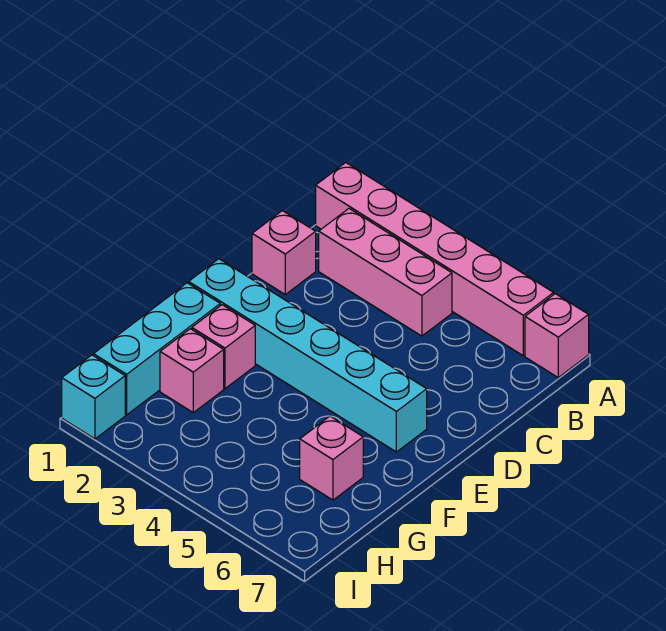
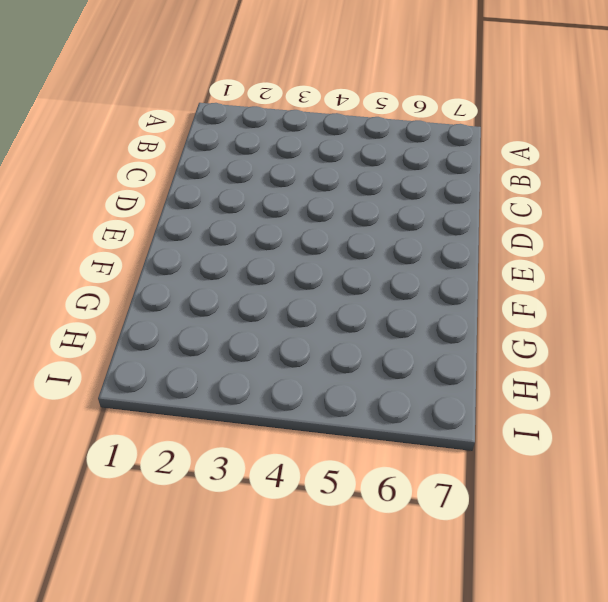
none -> pink brick A1:A6 level 1
none -> pink brick A7 level 1

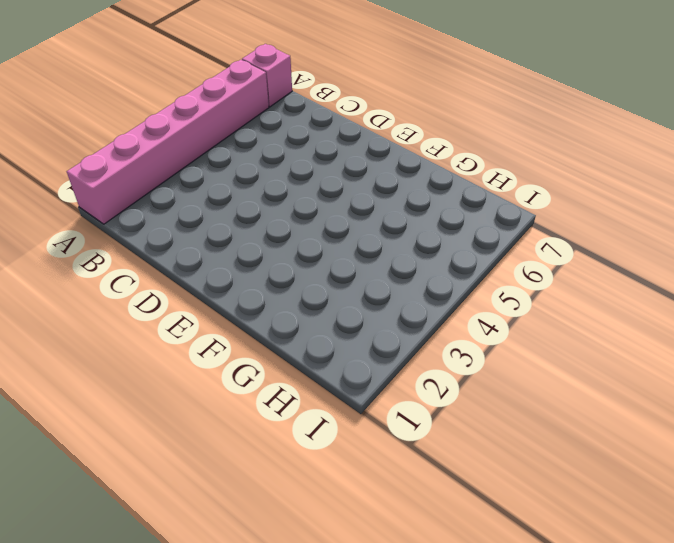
none -> pink brick B2:B4 level 1
none -> pink brick C1 level 1

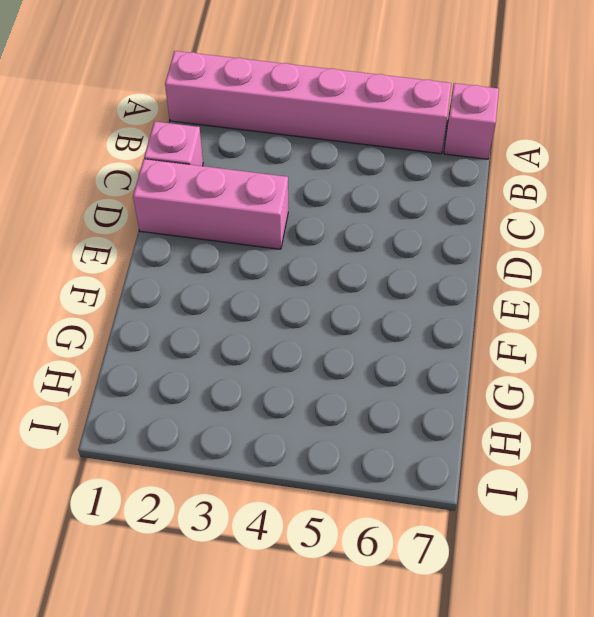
pink brick D1:D3 level 1 -> pink brick B2:B4 level 1
none -> cyan brick E1:E6 level 1
none -> cyan brick F1:H1 level 1

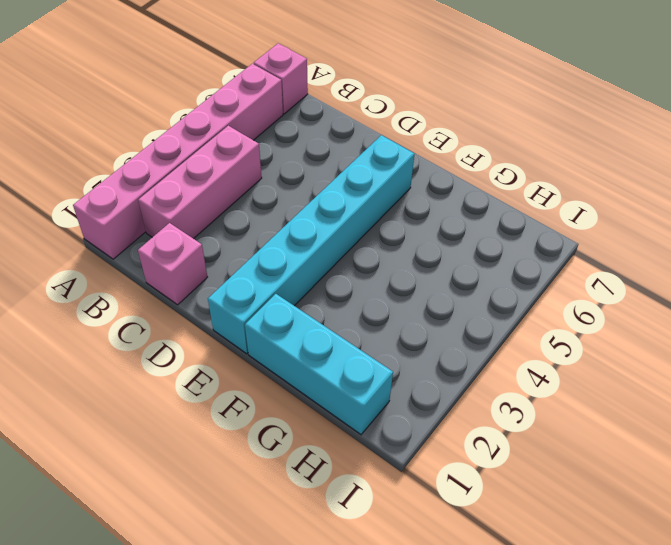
none -> pink brick F2 level 1
none -> pink brick G2 level 1

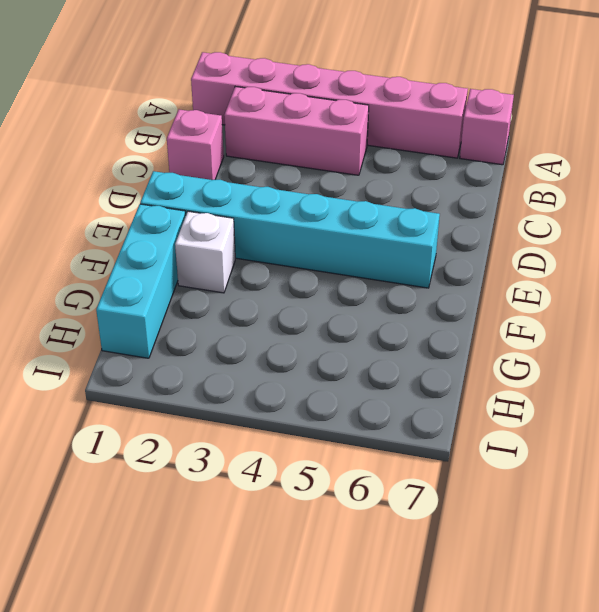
white brick F2 level 1 -> pink brick F2 level 1
none -> pink brick G2 level 1
none -> pink brick G6 level 1

